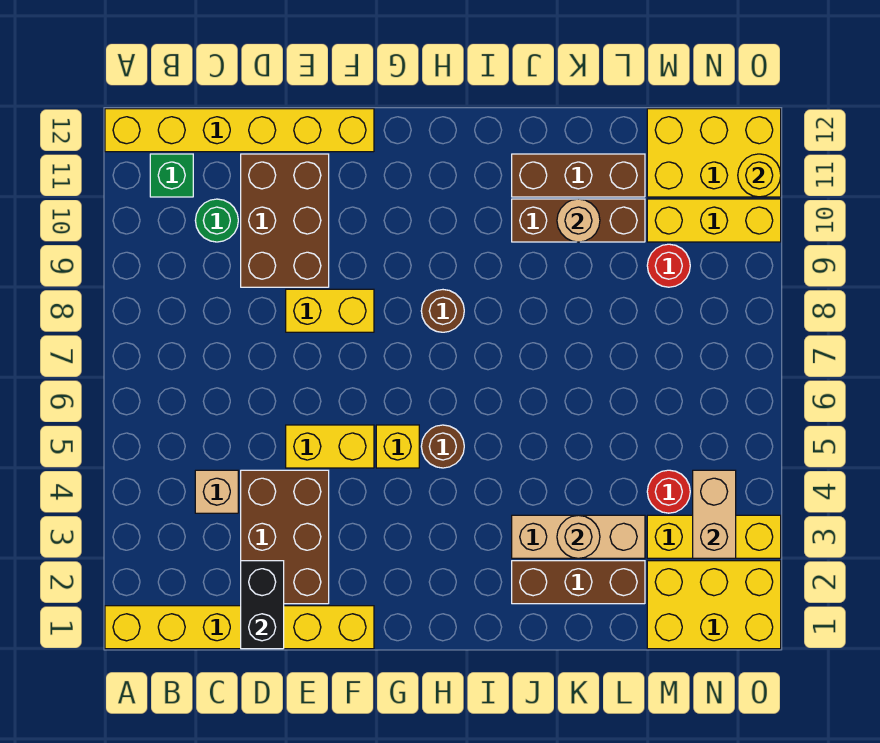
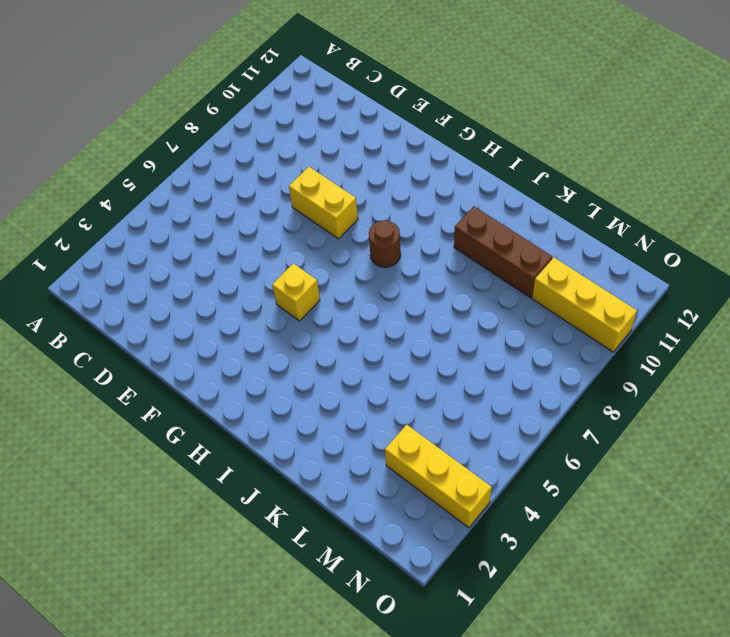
none -> yellow brick A1:F1 level 1
none -> yellow brick A12:F12 level 1
none -> green brick B11 level 1

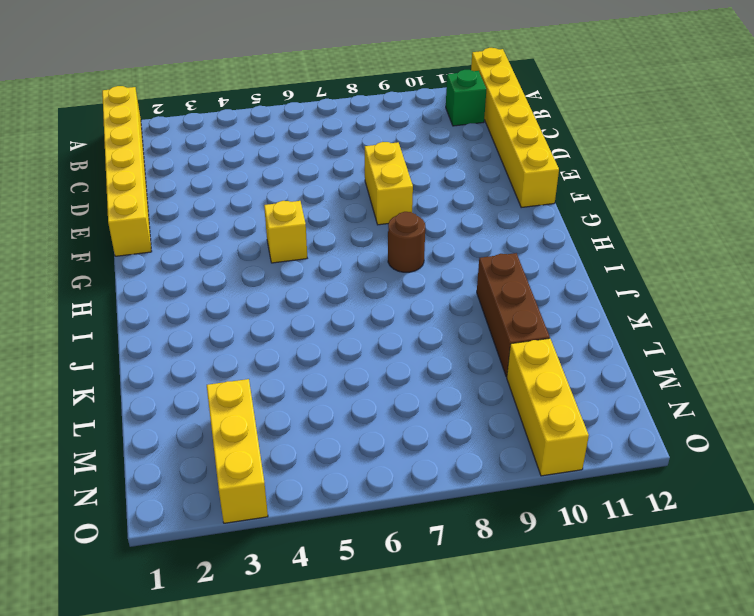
none -> tan brick C4 level 1
none -> green round brick C10 level 1
none -> brown brick D2:E4 level 1

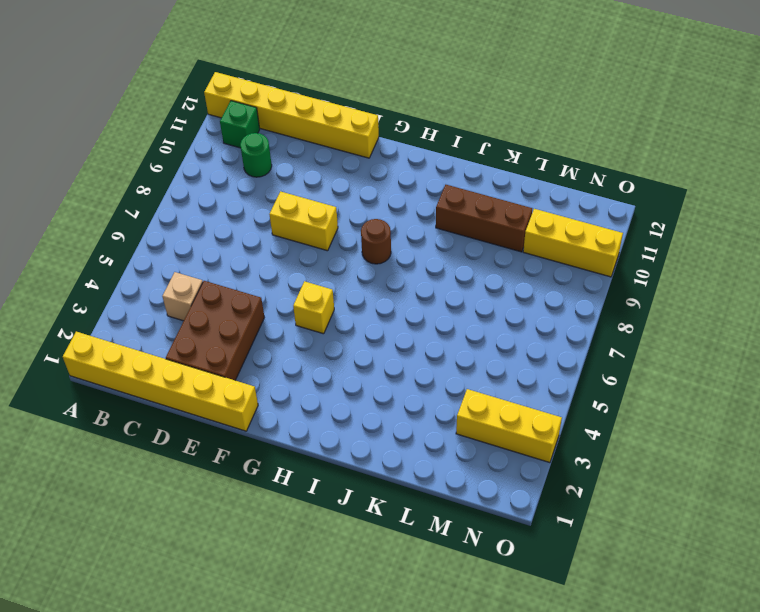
none -> brown brick D9:E11 level 1
none -> yellow brick E5:F5 level 1
none -> brown round brick H5 level 1

